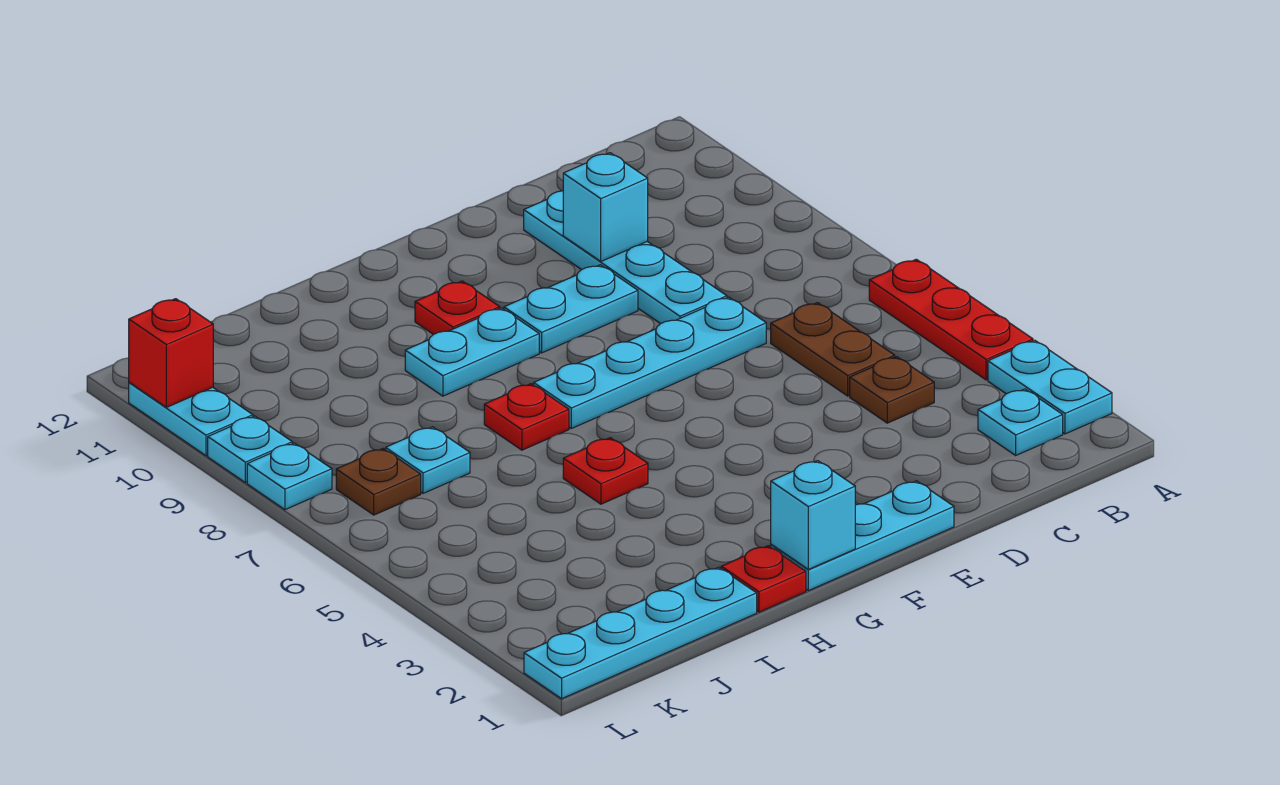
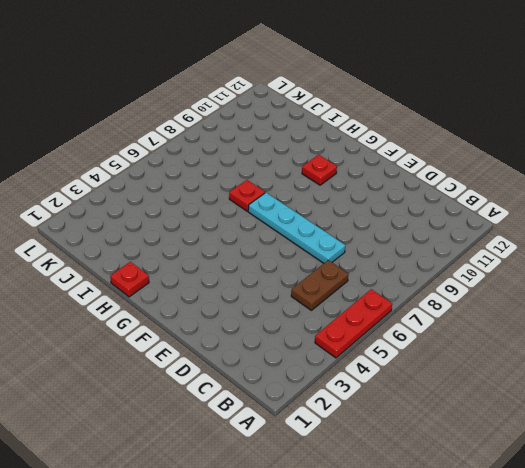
none -> cyan plate A2:A3 level 1
none -> cyan plate B2 level 1
none -> brown plate C4 level 1

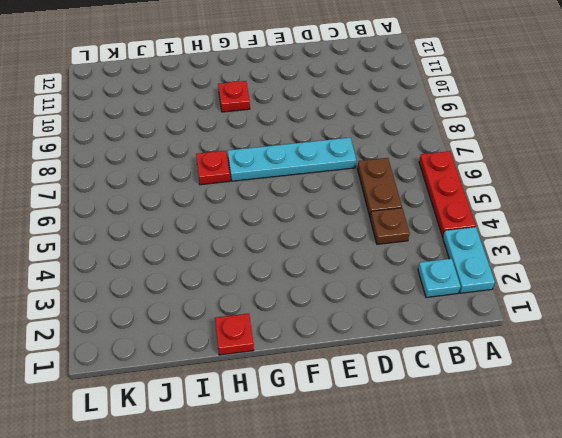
none -> cyan plate D8:D11 level 1
none -> cyan plate E1:G1 level 1
none -> cyan plate E9:F9 level 1

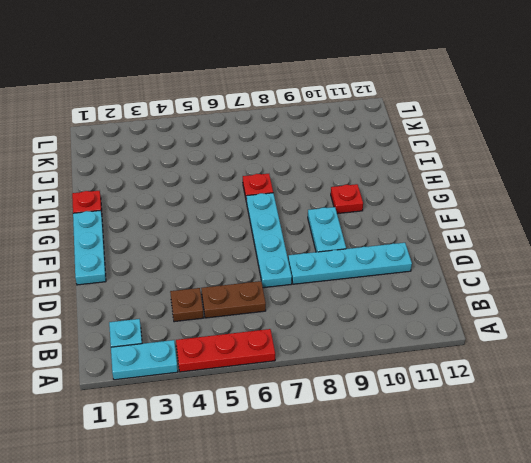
none -> cyan plate G9:H9 level 1
none -> red plate H5 level 1
none -> cyan plate I1:L1 level 1

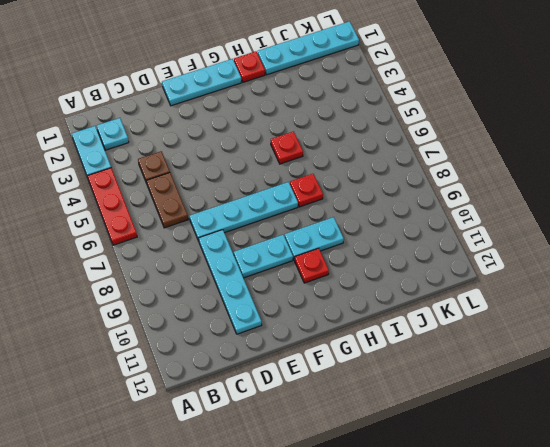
none -> cyan plate J7 level 1
none -> brown plate K7 level 1
none -> cyan plate L8 level 1

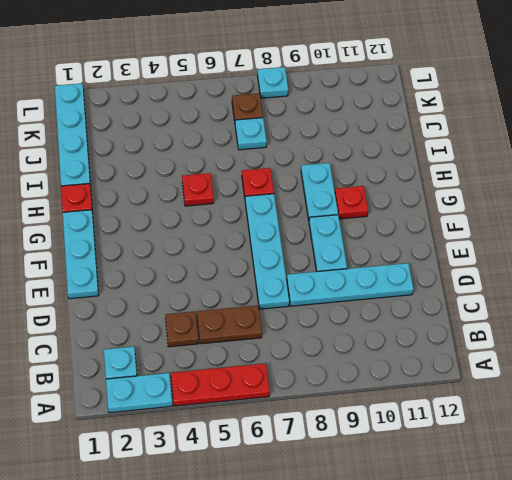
none -> cyan plate L9 level 1
none -> cyan plate L10:L11 level 1
none -> cyan brick D10 level 2

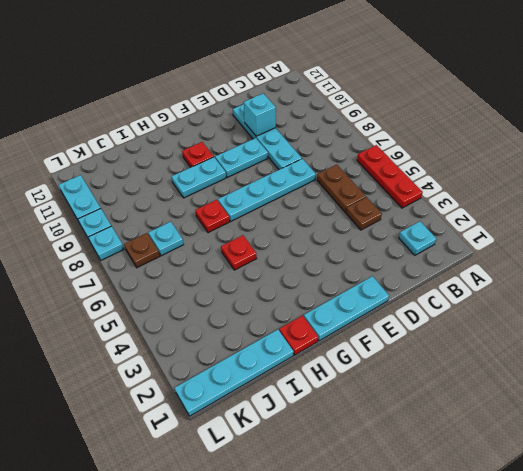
none -> cyan plate A2:A3 level 1
none -> cyan brick G1 level 2
none -> red brick L11 level 2

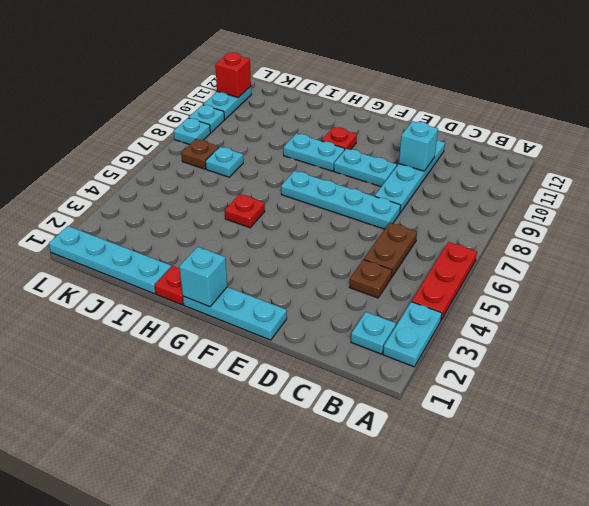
none -> red plate H7 level 1

